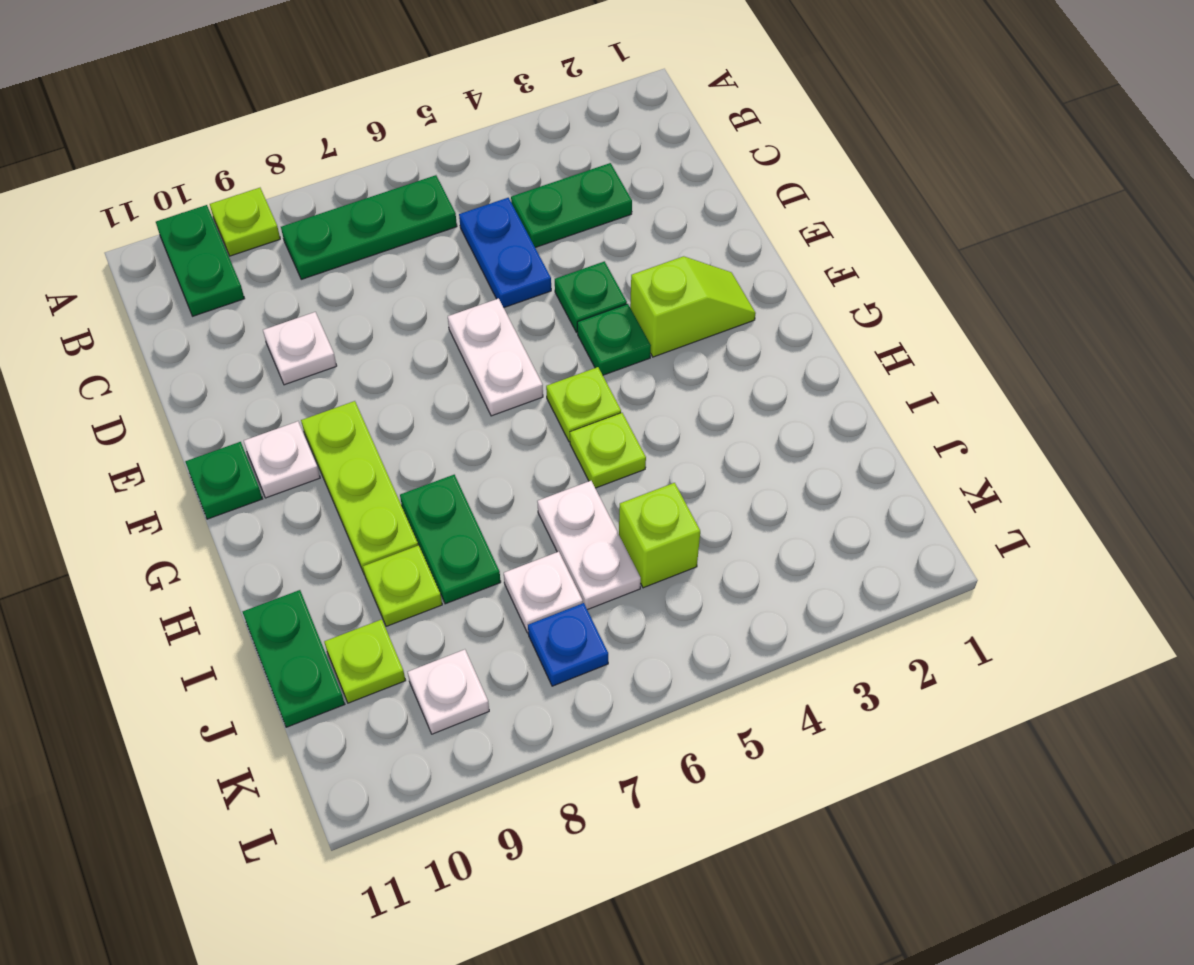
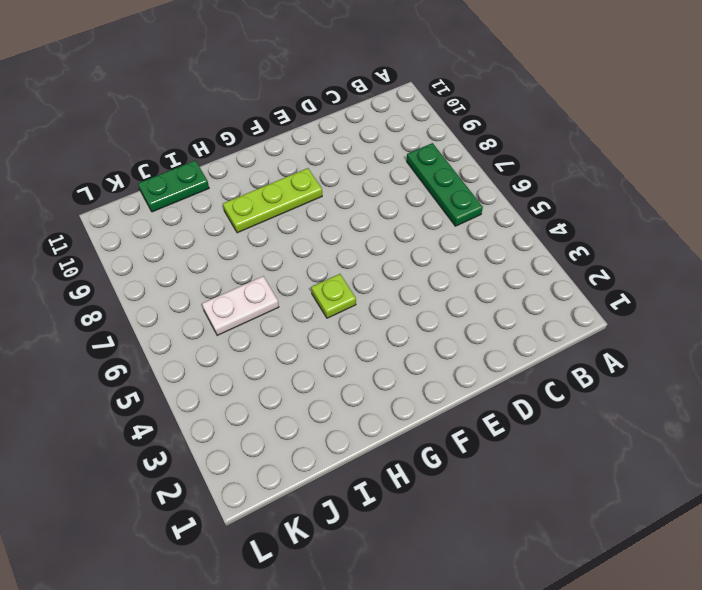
none -> lime plate A9 level 1
none -> green plate A10:B10 level 1
none -> green plate C3:C4 level 1

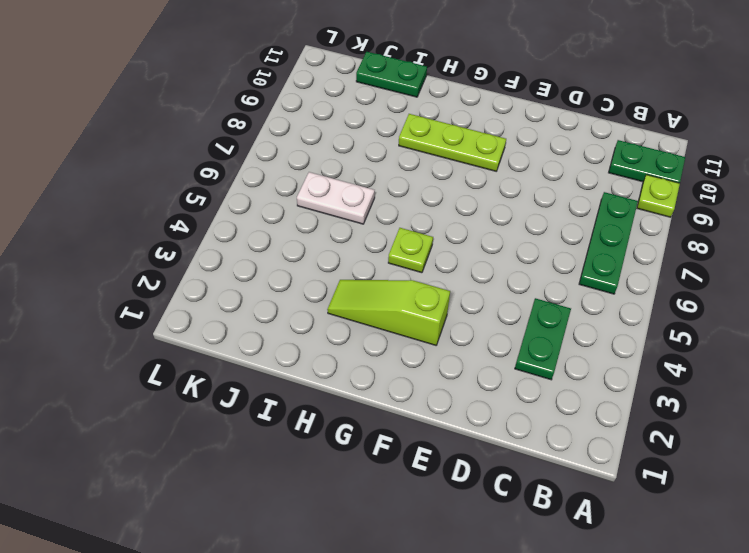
lime slope F3:H3 level 1 top F -> lime slope F2:F3 level 1 top 3
none -> blue plate C5:D5 level 1
none -> white plate D9 level 1
none -> green plate E4 level 1

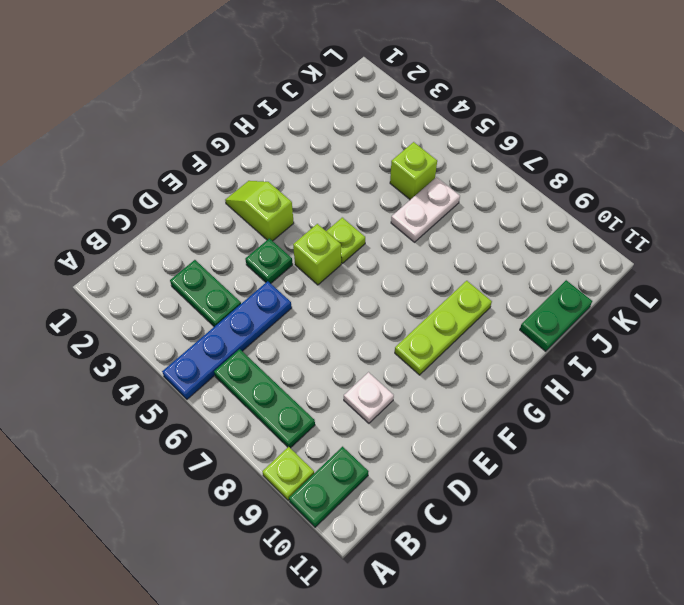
blue plate A5:D5 level 1 -> blue plate C5:D5 level 1
lime brick F5 level 1 -> none
none -> white plate E6:F6 level 1
none -> green plate F4 level 1
none -> white plate F10 level 1

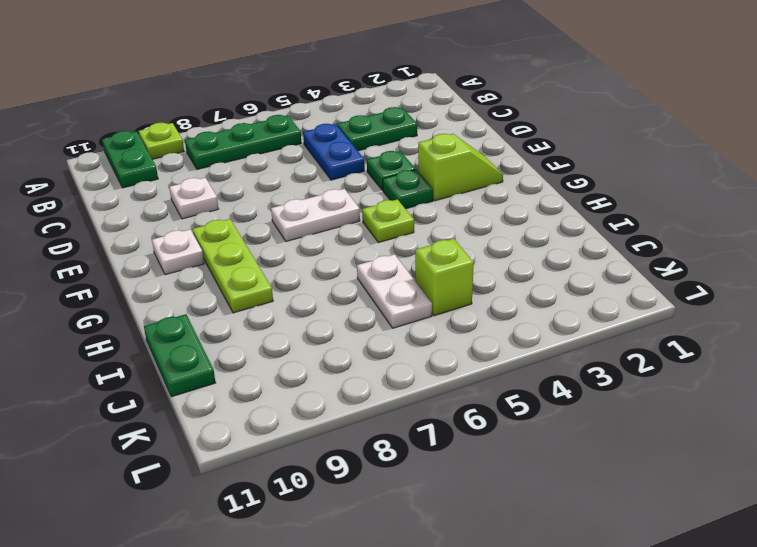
white plate F6:F7 level 1 -> white plate E6:F6 level 1
none -> green plate F11 level 1
none -> lime plate H5 level 1
none -> green plate H8:I8 level 1

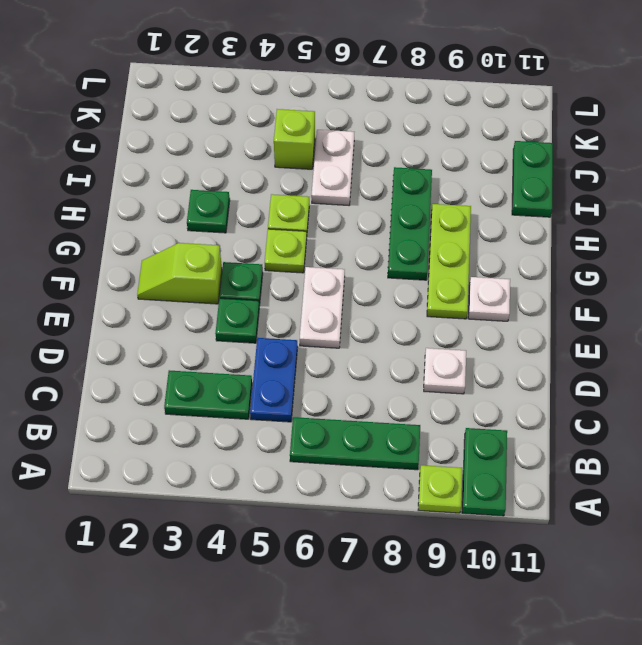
green plate G8:I8 level 1 -> green plate H8:I8 level 1
green plate H3 level 1 -> green plate F11 level 1
none -> lime plate I9 level 1
none -> white plate J7 level 1
none -> lime plate J10 level 1

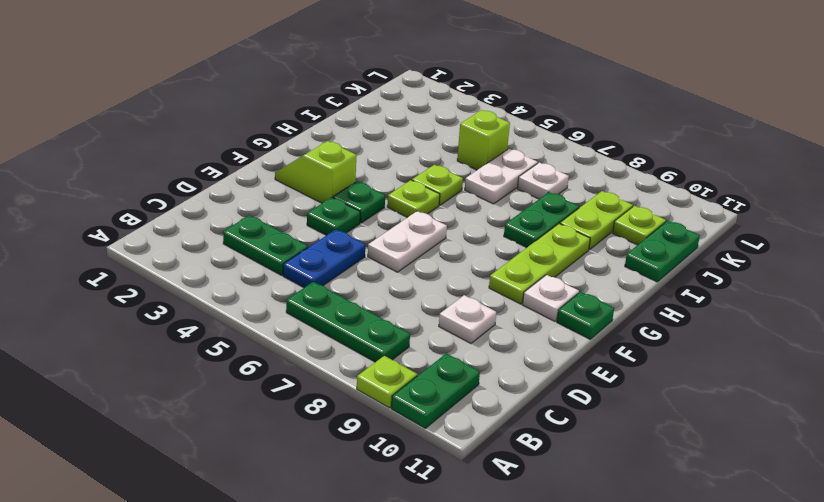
lime plate I9:J9 level 1 -> lime plate I9 level 1
none -> blue plate K7 level 1
none -> white plate K9 level 1

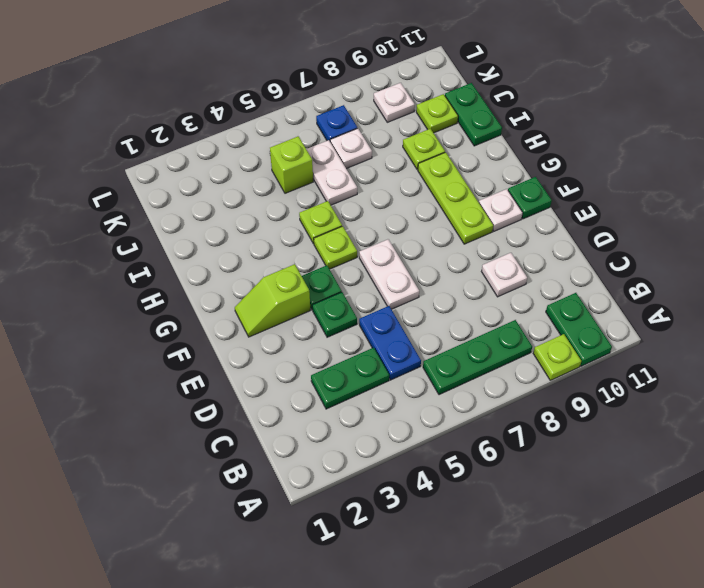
none -> green plate H8:I8 level 1

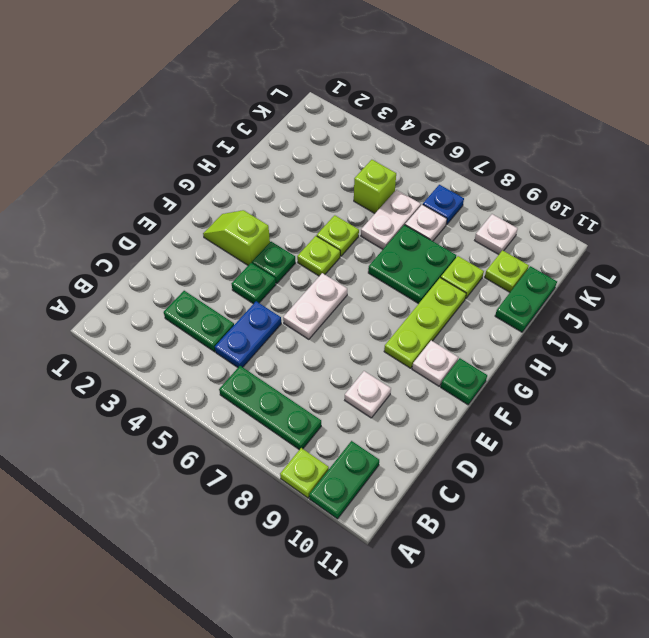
green plate H7:I8 level 1 -> green plate H8:I8 level 1

